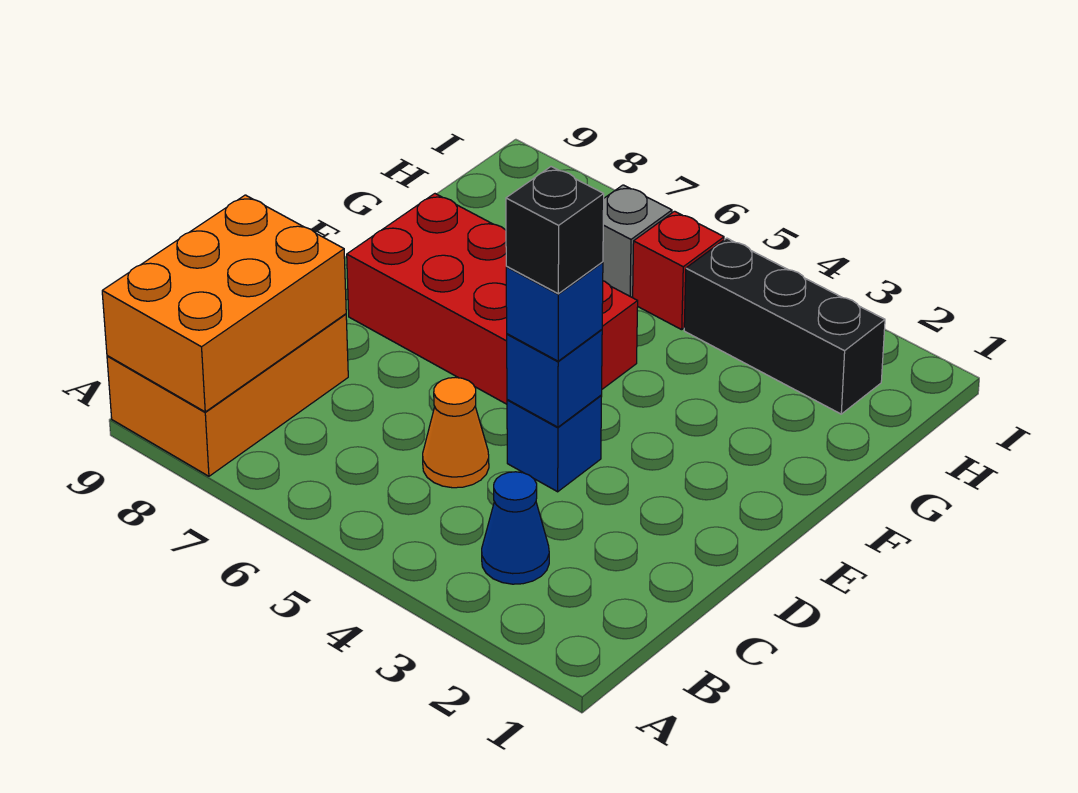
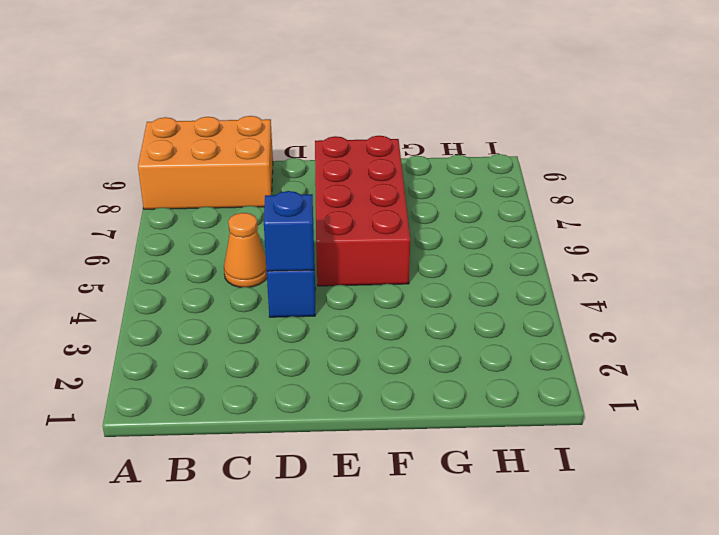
none -> blue cone B3 level 1
none -> black brick H2:H4 level 1
none -> red brick H5 level 1

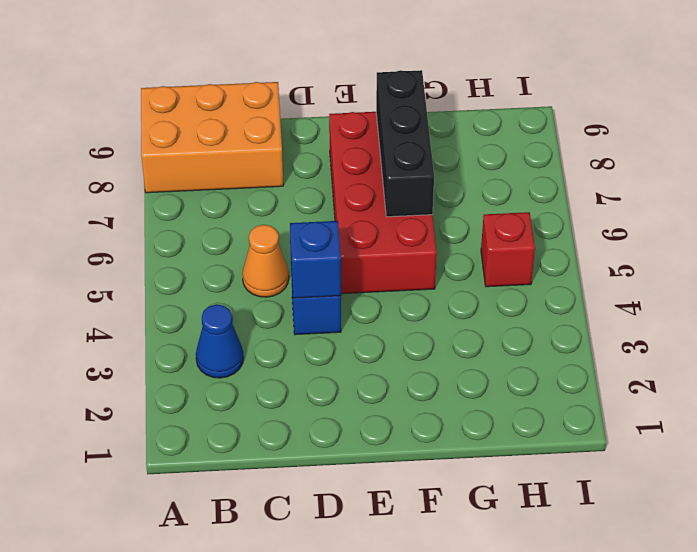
black brick F6:F8 level 2 -> black brick H2:H4 level 1
none -> grey brick H6 level 1
none -> orange brick A8:C9 level 2
none -> blue brick D4 level 3

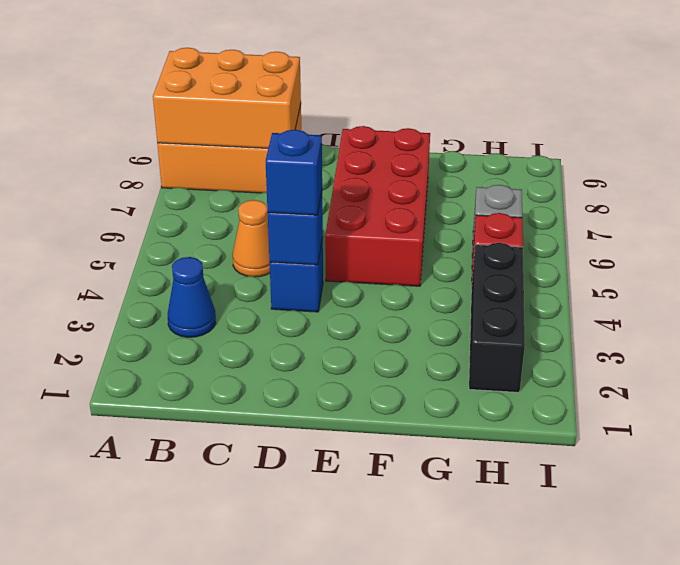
none -> black brick D4 level 4

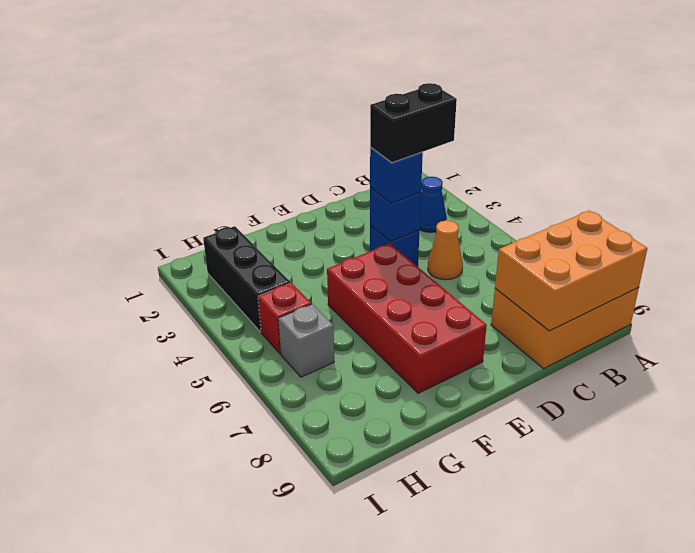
black brick C4:D4 level 4 -> black brick D4 level 4

